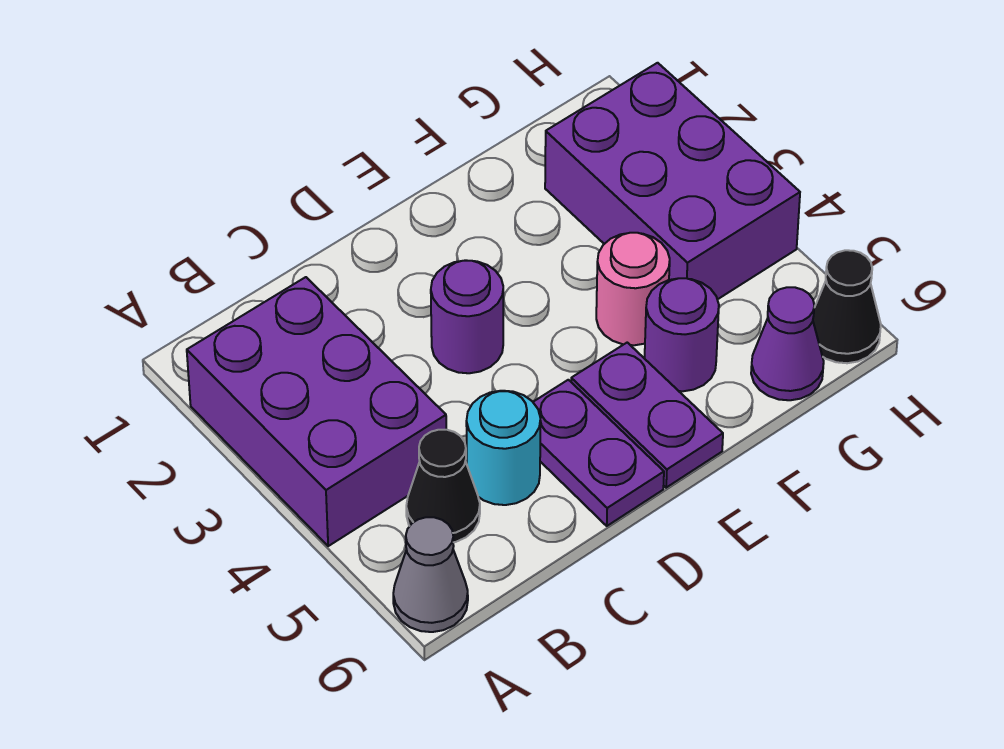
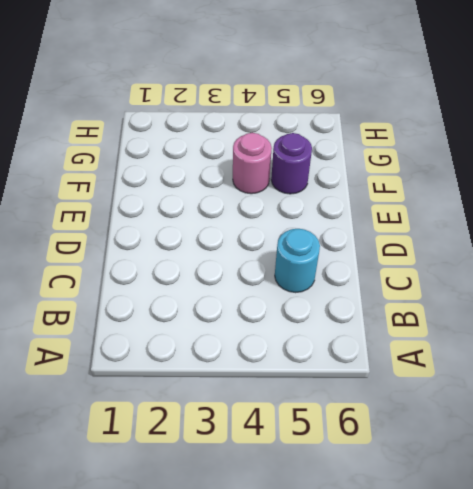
none -> purple brick A2:B4 level 1
none -> grey cone A6 level 1
none -> black cone B5 level 1

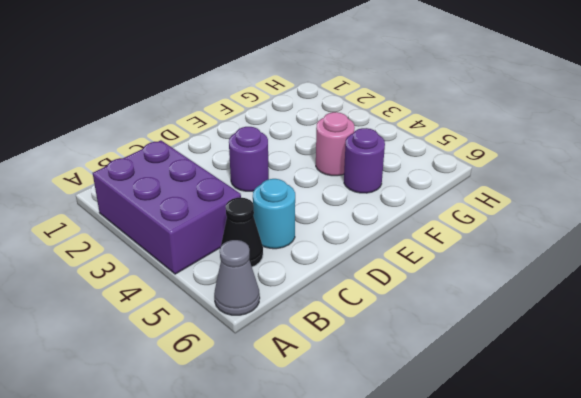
none -> purple plate D5:D6 level 1
none -> purple plate E5:E6 level 1
none -> purple brick G2:H4 level 1

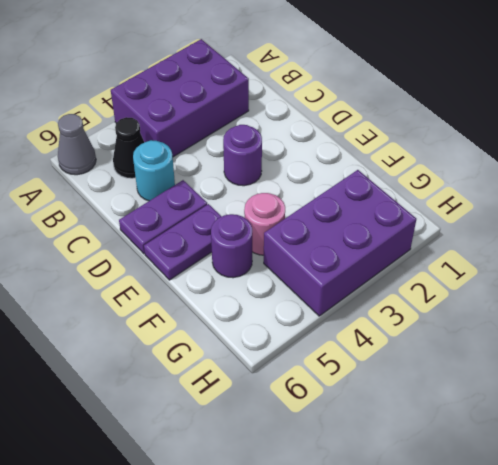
none -> purple cone G6 level 1
none -> black cone H6 level 1

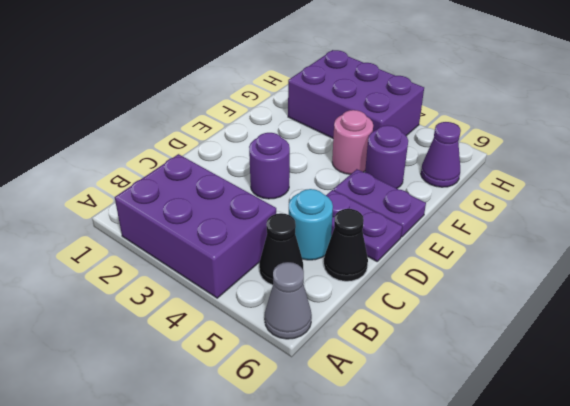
black cone C6 level 1 -> black cone H6 level 1

